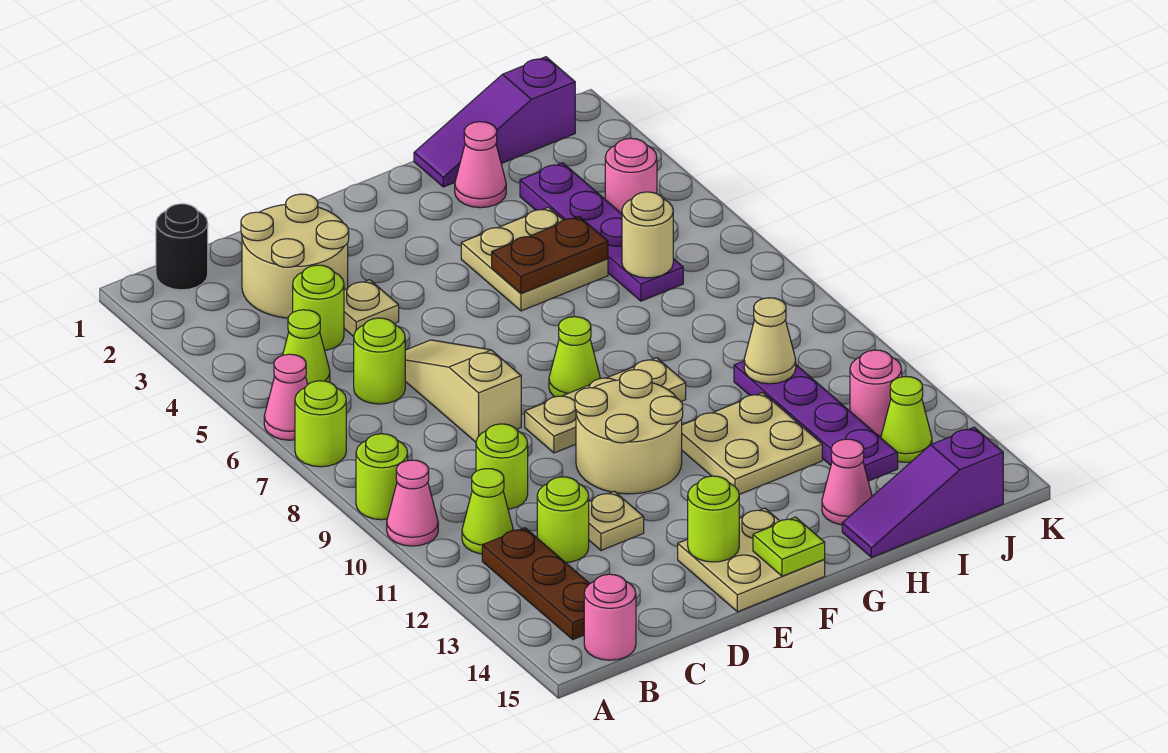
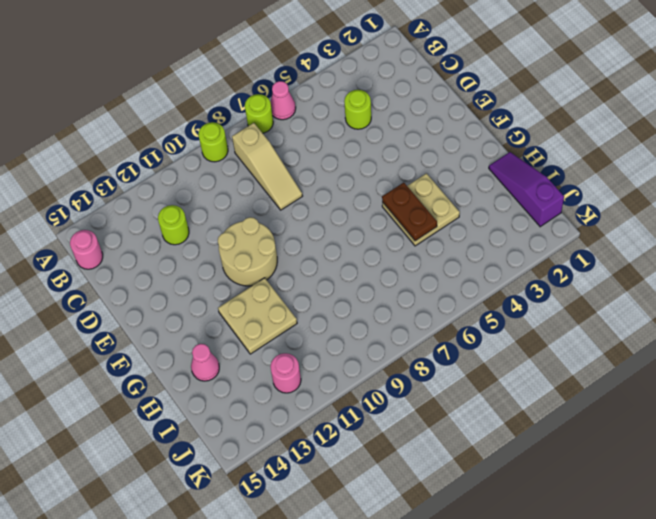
tan slope B8:D8 level 1 top B -> tan slope D6:D8 level 1 top 8
none -> pink cone A10 level 1
none -> black round brick B1 level 1
none -> lime cone B5 level 1
none -> lime cone B11 level 1

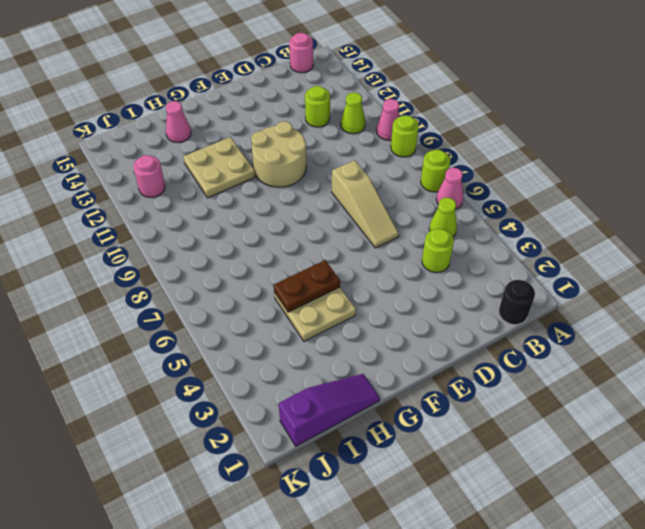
none -> brown plate B12:B14 level 1
none -> tan round brick C2:D3 level 1
none -> lime round brick C6 level 1
none -> lime round brick C10 level 1

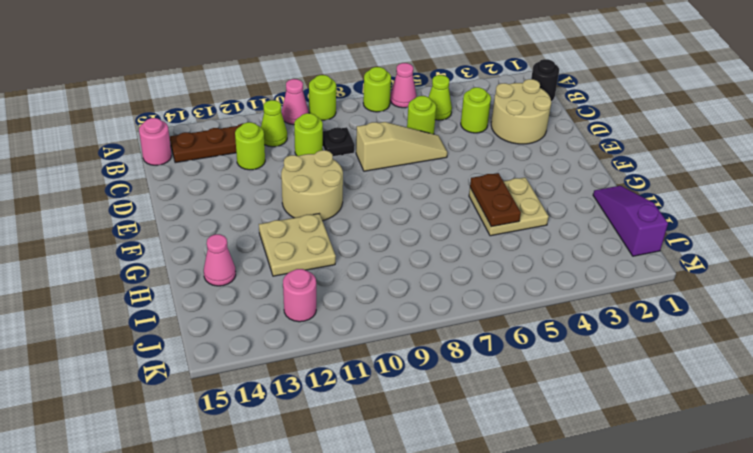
black plate C9 level 1 -> none
none -> tan plate D4 level 1
none -> tan plate D12 level 1
none -> tan plate E9:G9 level 1
none -> tan plate E14:F15 level 1

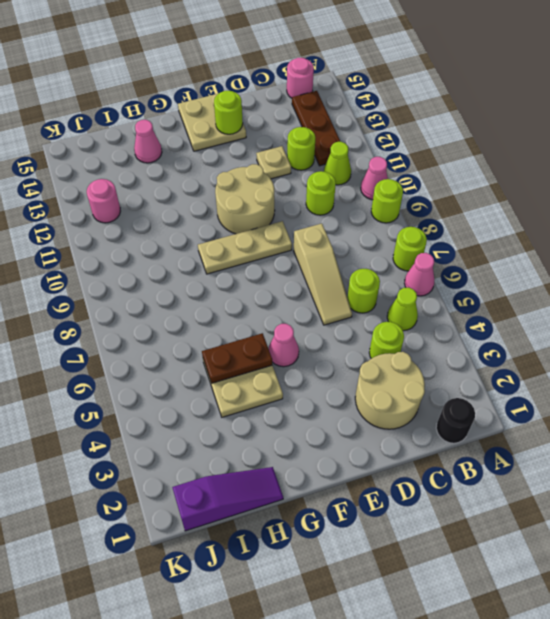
pink cone F5 level 1 -> pink cone H2 level 1
none -> tan plate D4 level 1
none -> lime cone F8 level 1
none -> tan plate G11:H12 level 1
none -> purple slope H15:J15 level 1 top J

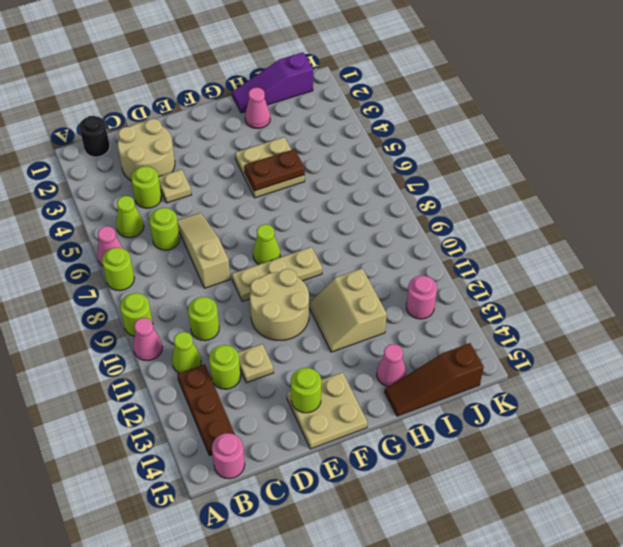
tan slope G11:H12 level 1 top H -> tan plate G11:H12 level 1
brown slope H15:J15 level 1 top J -> purple slope H15:J15 level 1 top J
none -> purple plate I3:I6 level 1
none -> purple plate I10:I13 level 1
none -> pink round brick J4 level 1
none -> lime cone J13 level 1

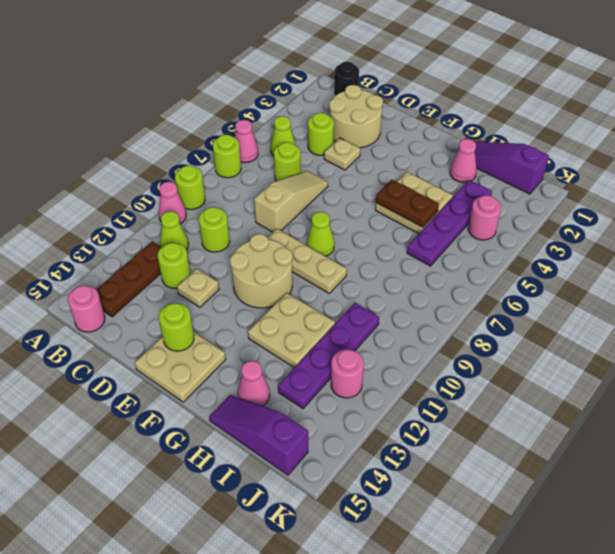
none -> lime cone J13 level 1
none -> lime plate F15 level 2
none -> tan round brick I6 level 2
none -> tan cone I10 level 2

